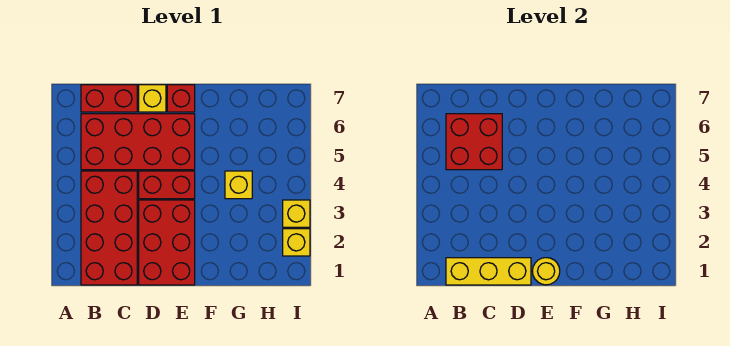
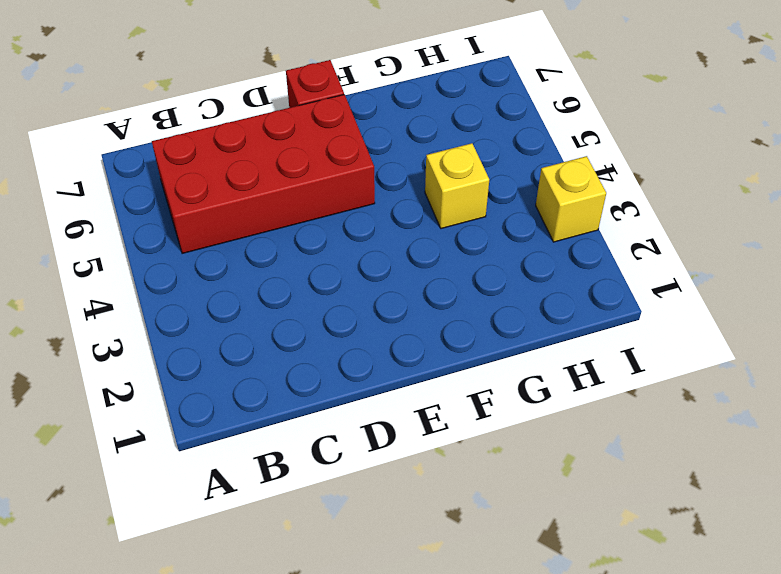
none -> red brick B1:C4 level 1
none -> red brick B7:C7 level 1
none -> red brick D1:E3 level 1

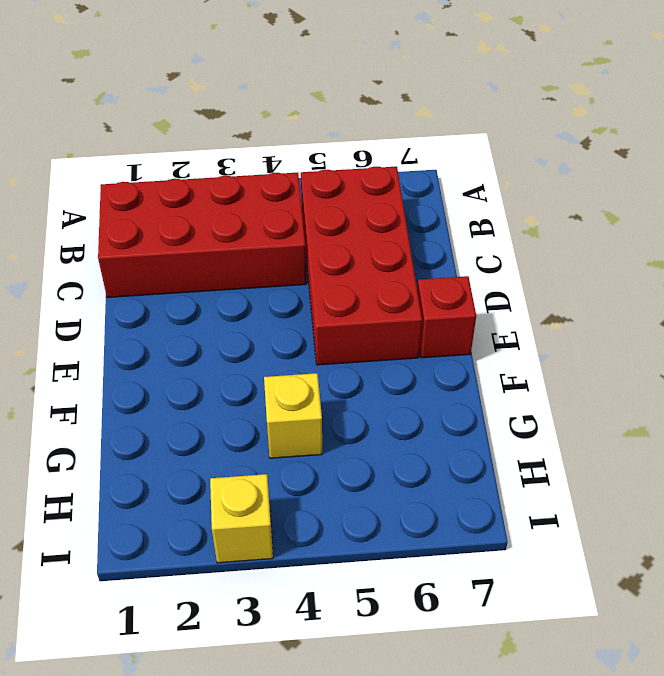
none -> red brick B7:C7 level 1
none -> red brick D1:E3 level 1
none -> red brick D4:E4 level 1

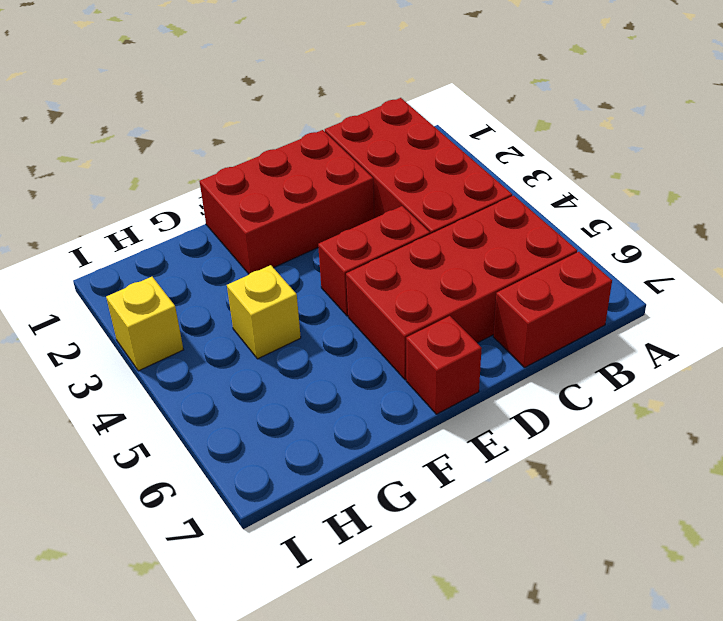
red brick D1:F2 level 1 -> red brick D1:E3 level 1
none -> yellow brick D7 level 1
none -> yellow brick I2 level 1
none -> yellow brick B1:D1 level 2

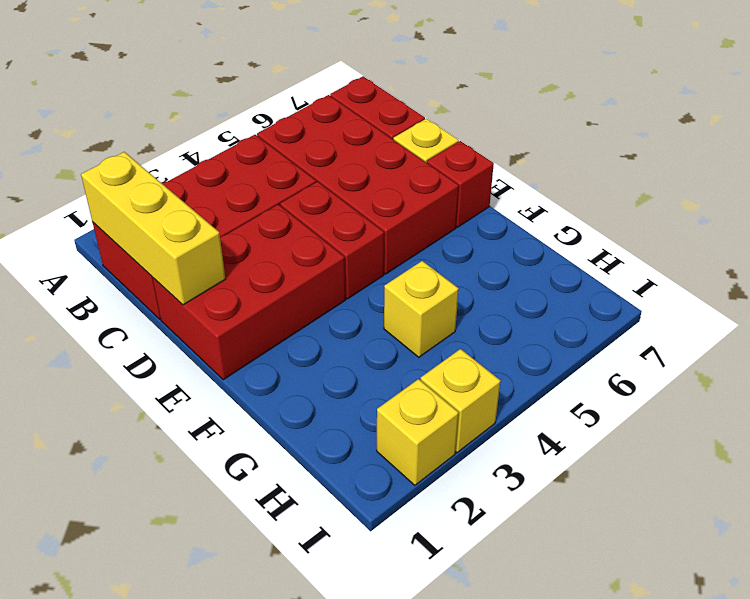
none -> red brick B5:C6 level 2
none -> yellow round brick E1 level 2

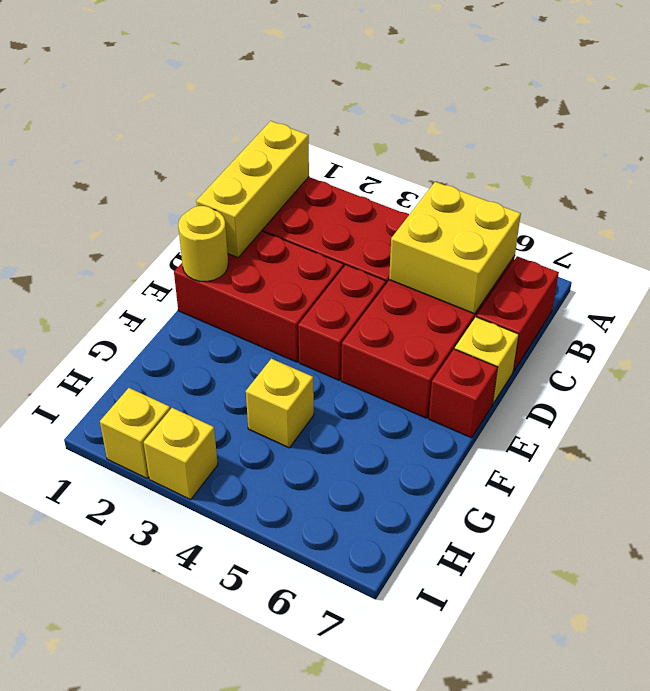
yellow brick B5:C6 level 2 -> red brick B5:C6 level 2

